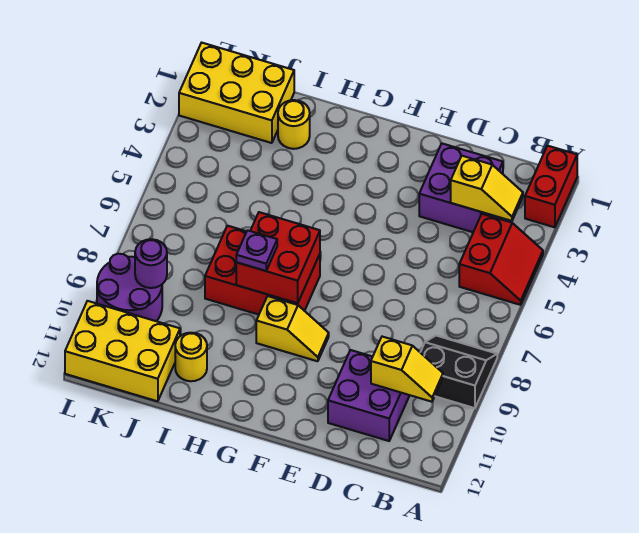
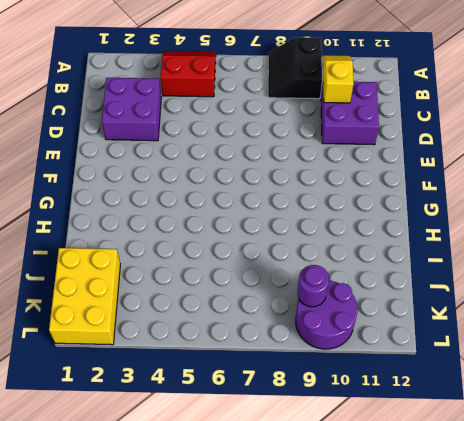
none -> red brick A1:A2 level 1
none -> yellow slope F9:G9 level 1 top G
none -> red brick G7:I8 level 1

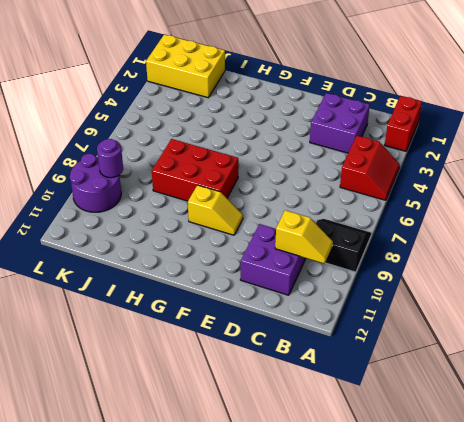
none -> yellow round brick I2 level 1
none -> yellow round brick I11 level 1
none -> yellow brick J11:L12 level 1

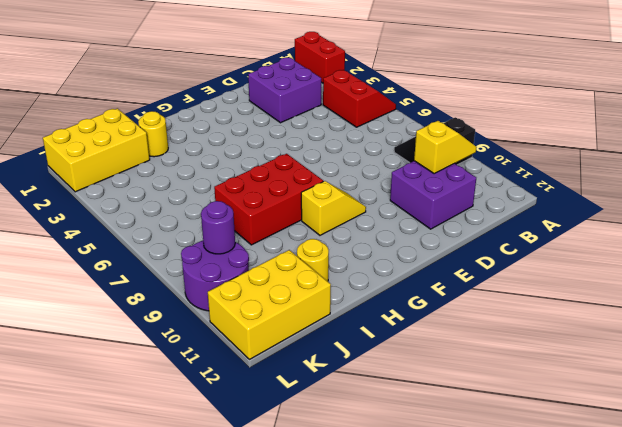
none -> yellow slope B3:C3 level 2 top C
none -> red brick G7:H8 level 2
none -> purple plate H8 level 3

